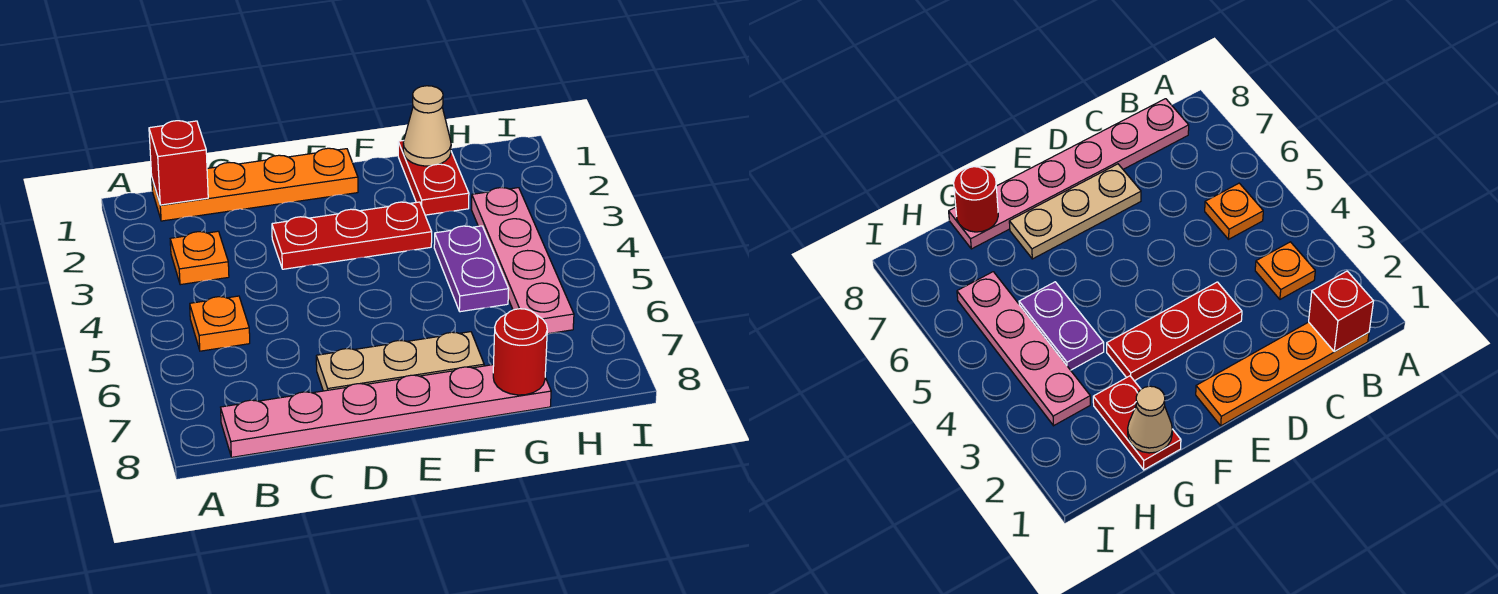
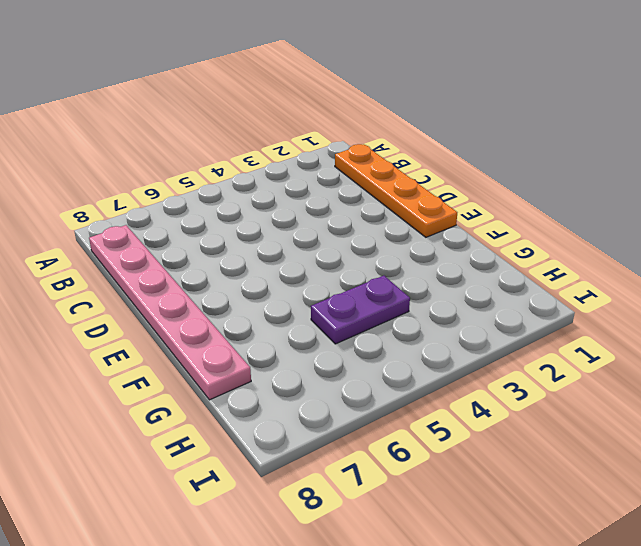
none -> orange plate B3 level 1
none -> orange plate B5 level 1
none -> red plate D3:F3 level 1

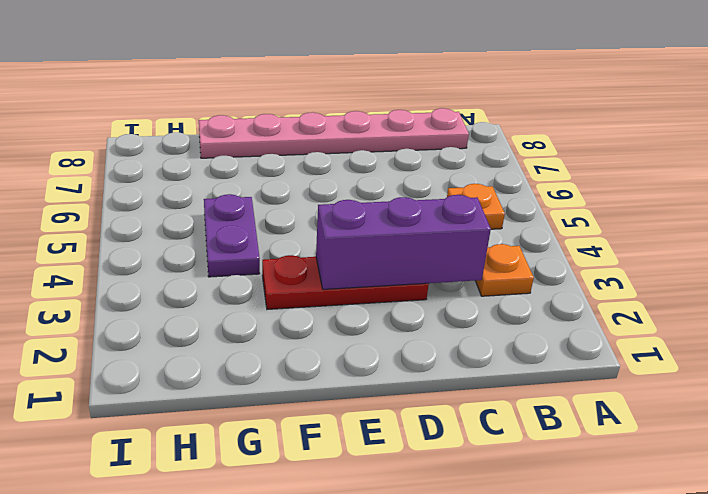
purple brick C3:E3 level 2 -> none
none -> orange plate B1:E1 level 1
none -> tan plate D7:F7 level 1
none -> red plate G1:G2 level 1

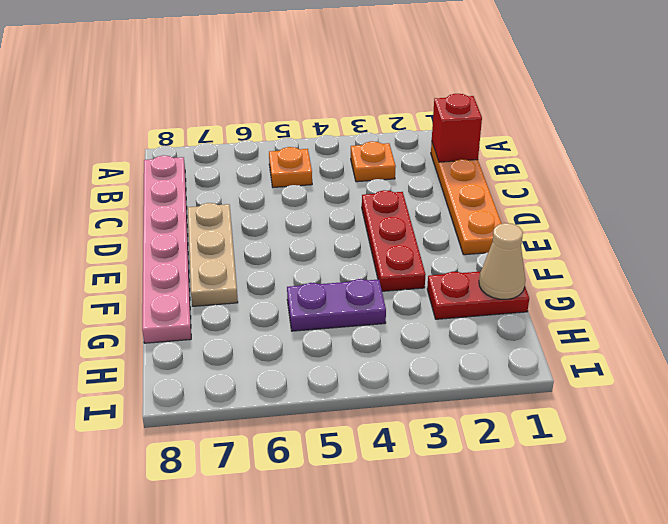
none -> pink plate H3:H6 level 1
none -> red round brick G8 level 2

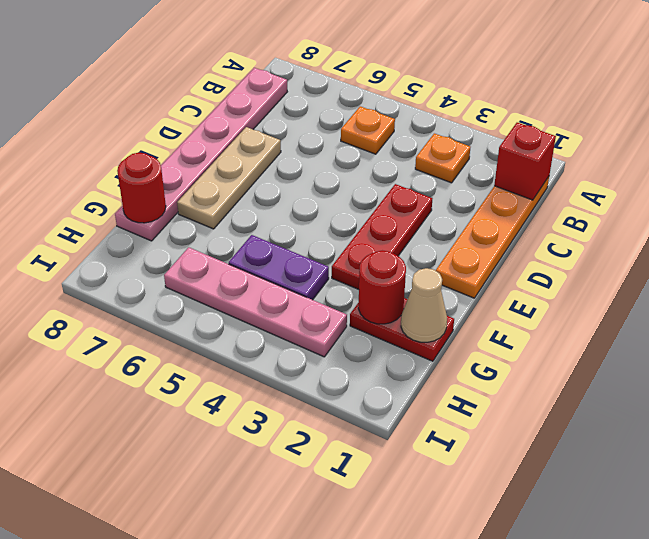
red round brick G2 level 2 -> none

